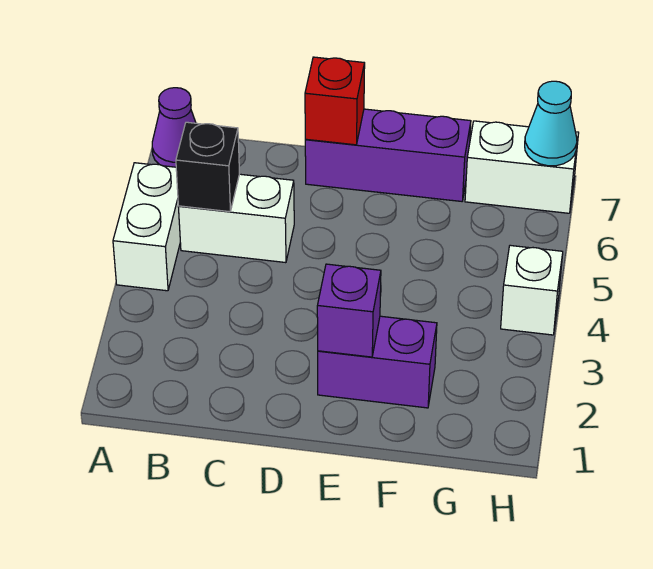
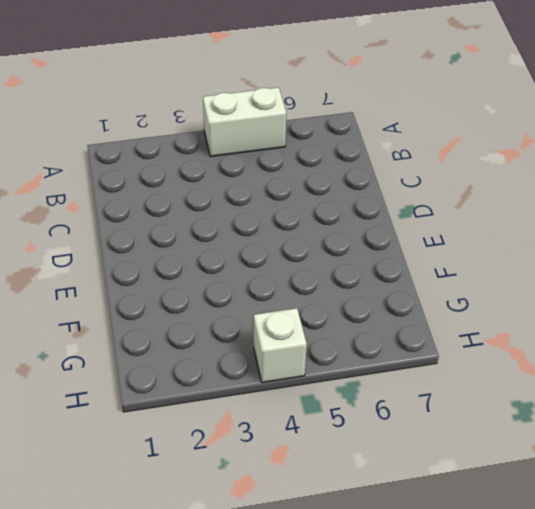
none -> purple cone A7 level 1
none -> white brick B5:C5 level 1

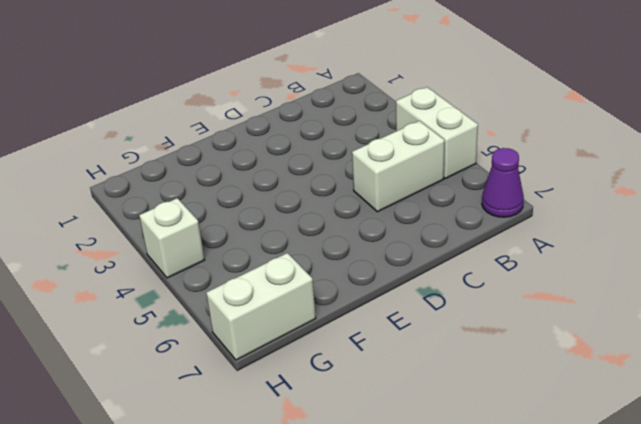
none -> purple brick D7:F7 level 1
none -> purple brick E2:F2 level 1

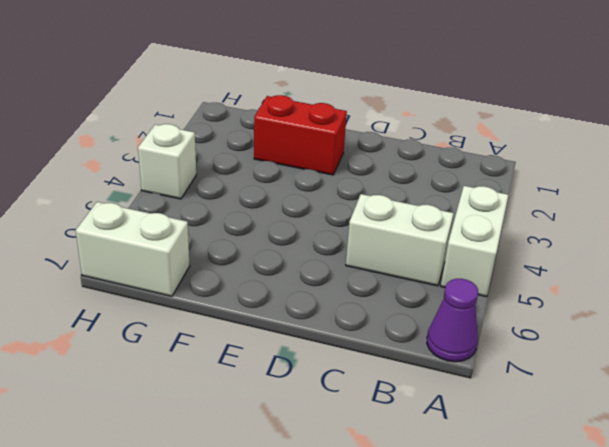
red brick E2:F2 level 1 -> purple brick E2:F2 level 1
none -> purple brick D7:F7 level 1
none -> black brick B5 level 2

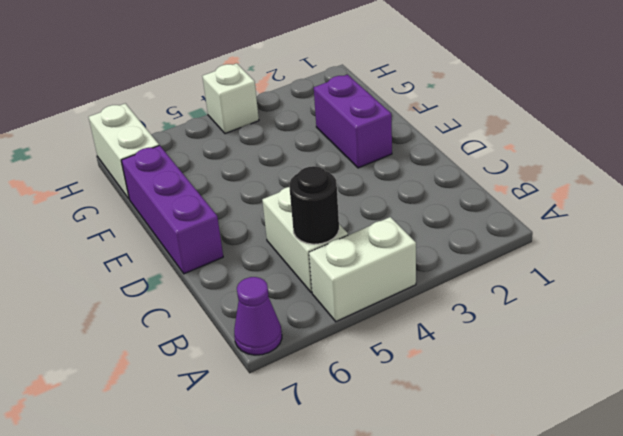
black round brick B5 level 2 -> black brick B5 level 2
none -> red brick D7 level 2
none -> purple brick E2 level 2

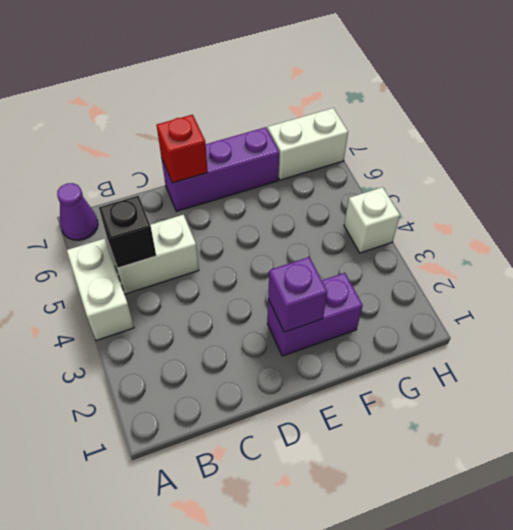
none -> cyan cone H7 level 2

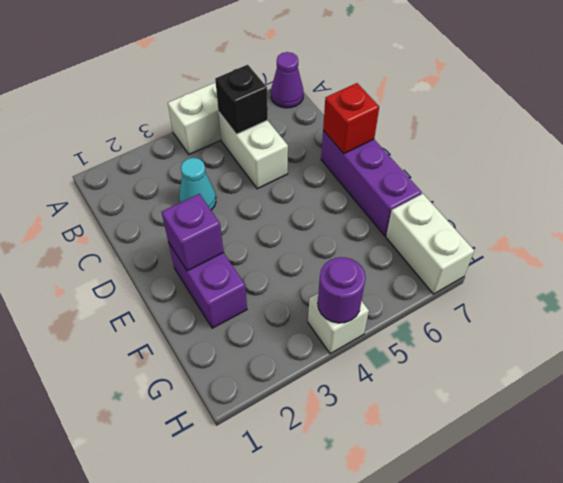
cyan cone C3 level 1 -> cyan cone H7 level 2
purple round brick H4 level 2 -> none

